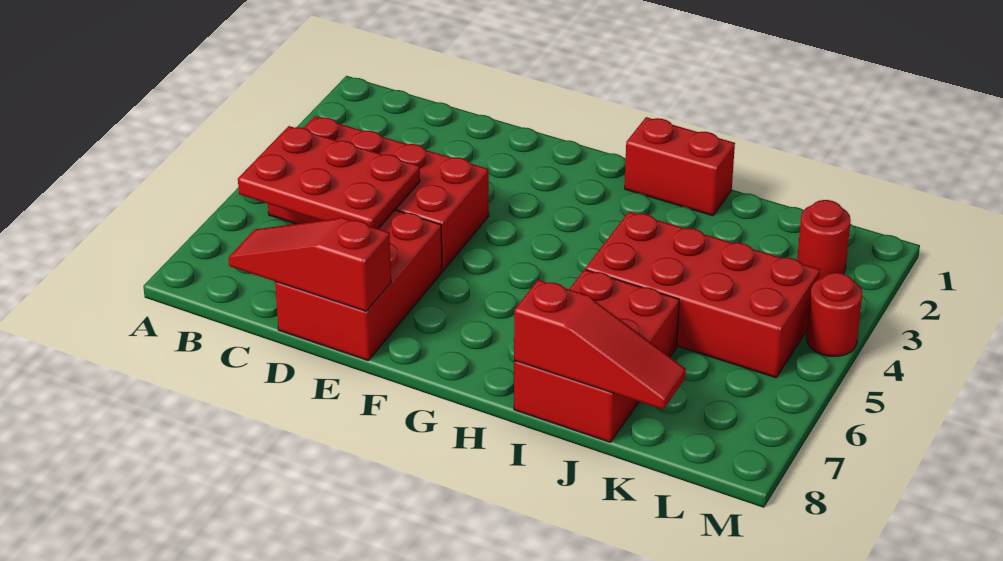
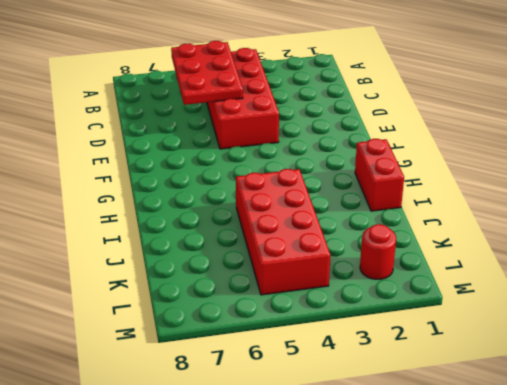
none -> red brick D6:E8 level 1
none -> red brick I6:J8 level 1

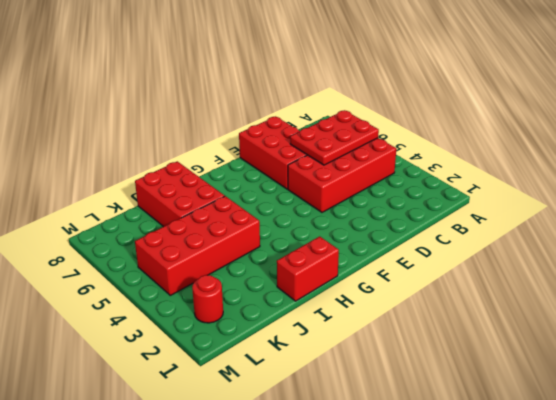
none -> red round brick M4 level 1
none -> red slope C8:E8 level 2 top E

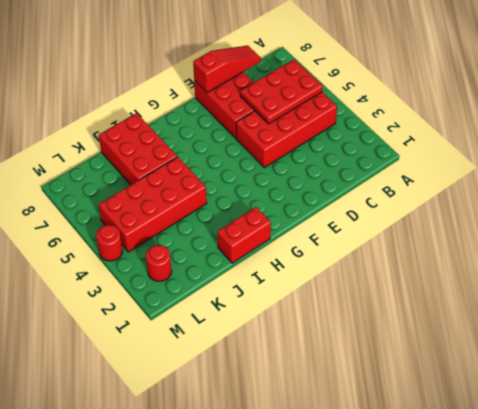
none -> red slope I8:K8 level 2 top I

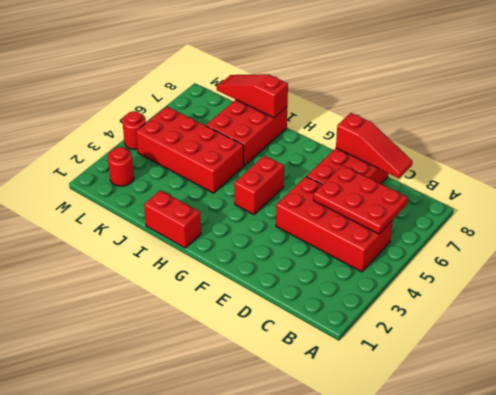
red brick G4:G5 level 1 -> none

